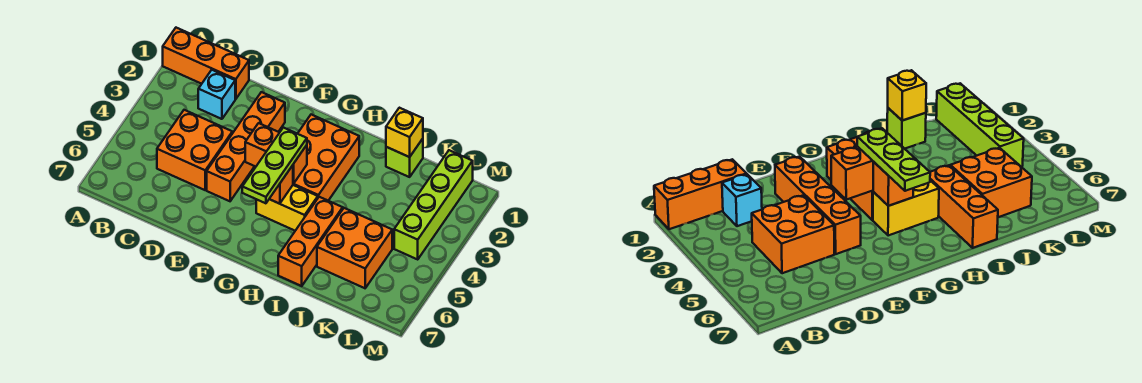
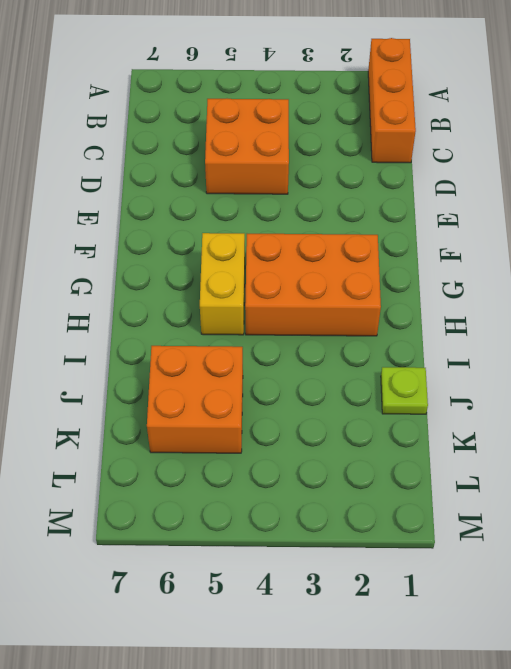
lime plate J1 level 1 -> lime brick J1 level 1
none -> cyan brick C2 level 1
none -> orange brick E2:E5 level 1
none -> orange brick I5:I7 level 1

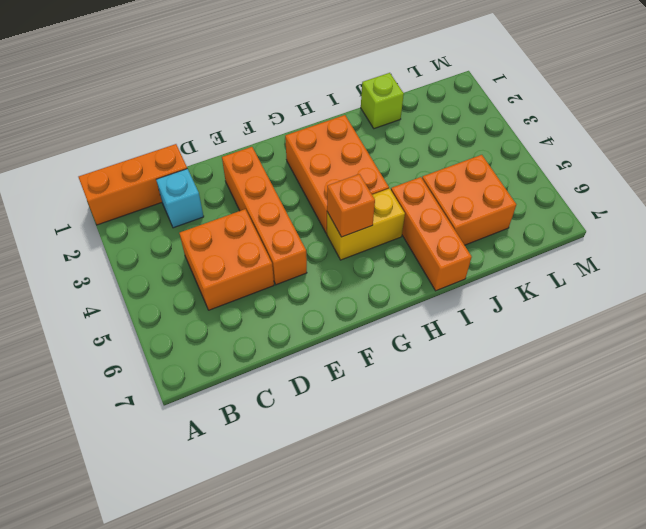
none -> lime brick L1:L4 level 1
none -> orange brick F4:G4 level 2
none -> yellow brick J1 level 2

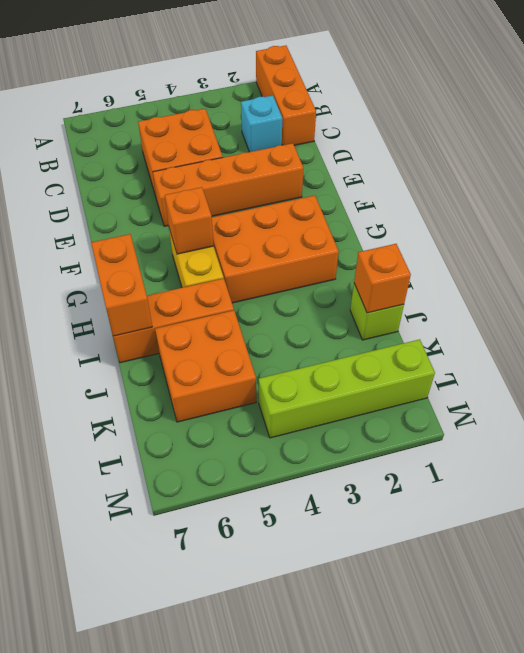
orange brick H7:I7 level 2 -> orange brick F4:G4 level 2
orange brick J1 level 2 -> yellow brick J1 level 2
none -> lime plate G4:G6 level 3

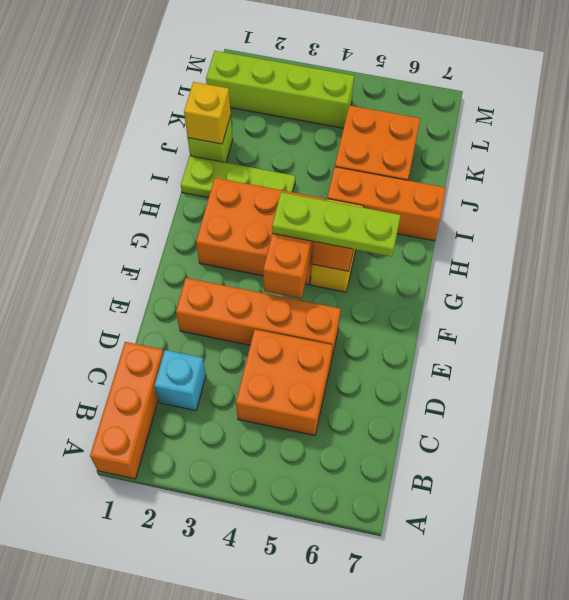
lime plate I1:I3 level 1 -> none

